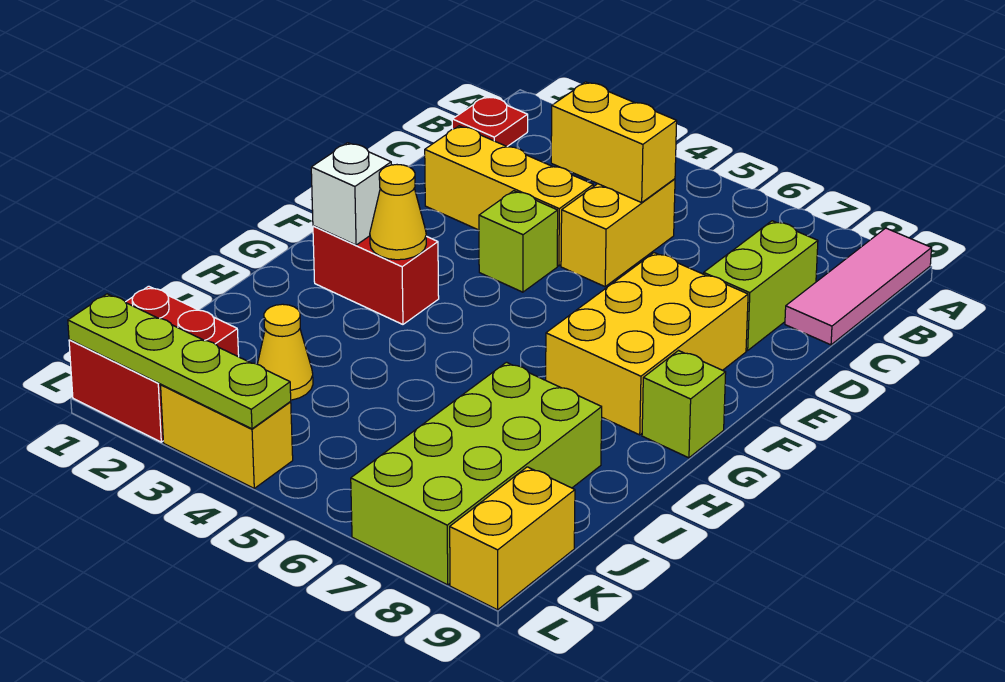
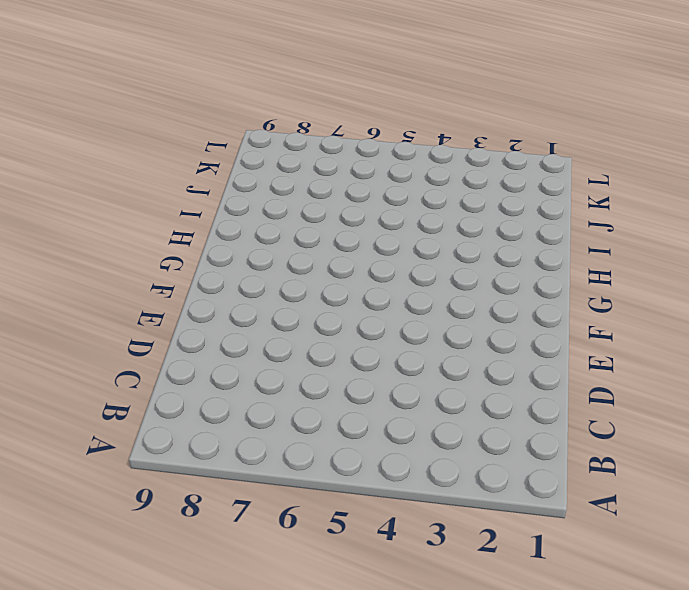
none -> pink tile A9:C9 level 1
none -> red plate B1 level 1
none -> yellow brick C5:D5 level 1

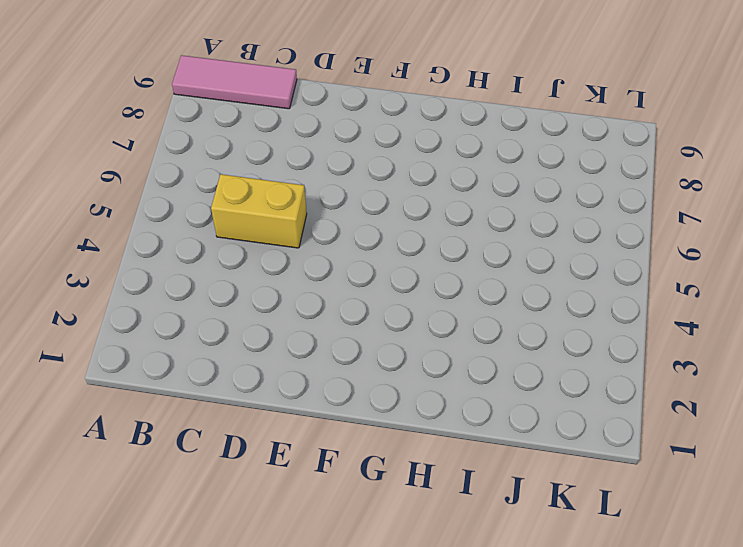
none -> red plate B1 level 1
none -> lime brick C8:D8 level 1
none -> yellow brick D2:D4 level 1

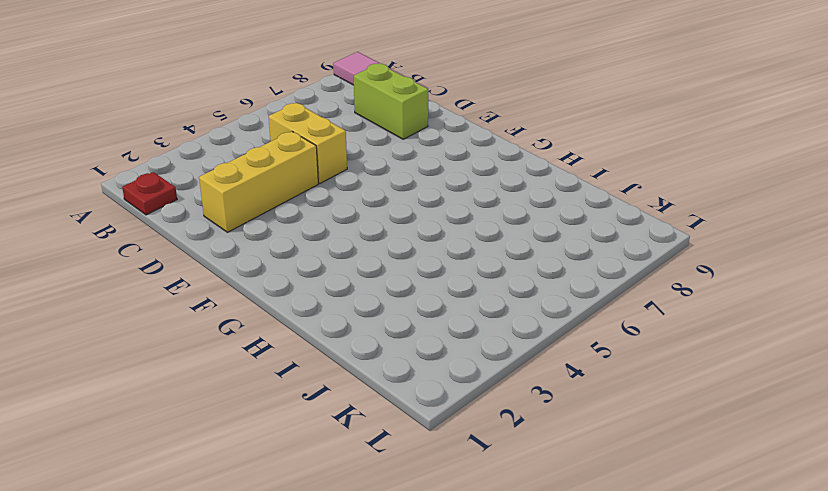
none -> lime brick E4 level 1
none -> yellow brick E7:G8 level 1
none -> red brick G2:G3 level 1

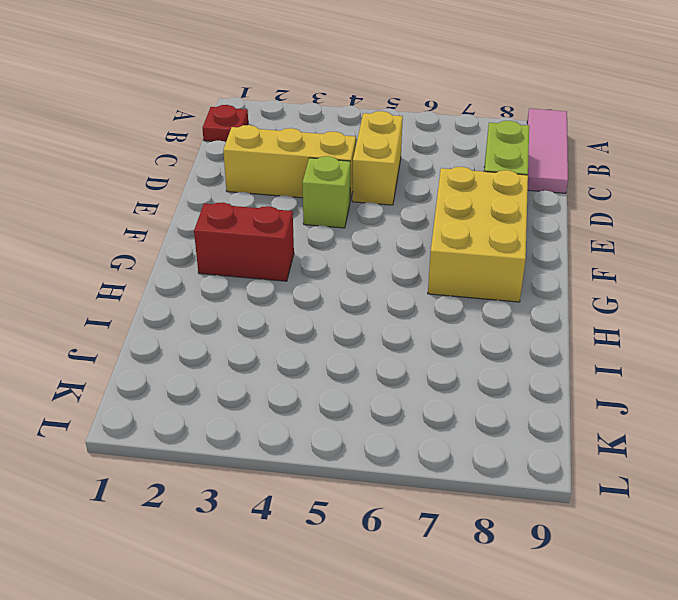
none -> lime brick G9 level 1
none -> lime brick I7:L8 level 1
none -> yellow cone J3 level 1

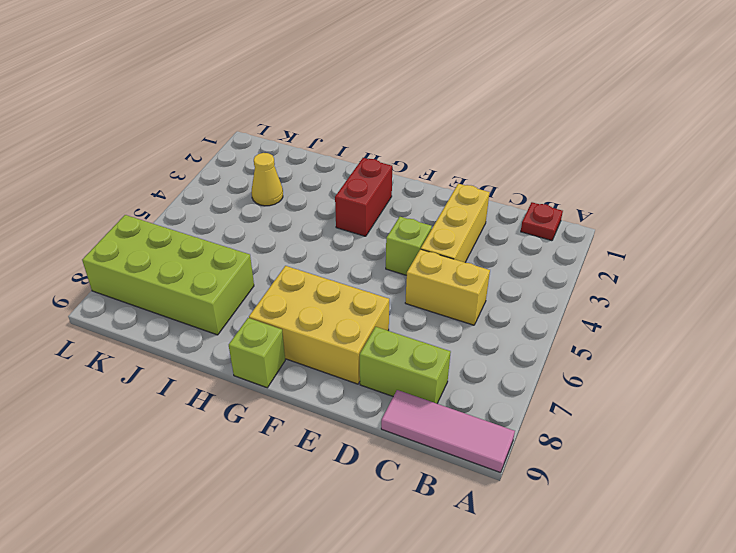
none -> red brick K1:L2 level 1
none -> yellow brick K9:L9 level 1
none -> yellow brick L3:L4 level 1

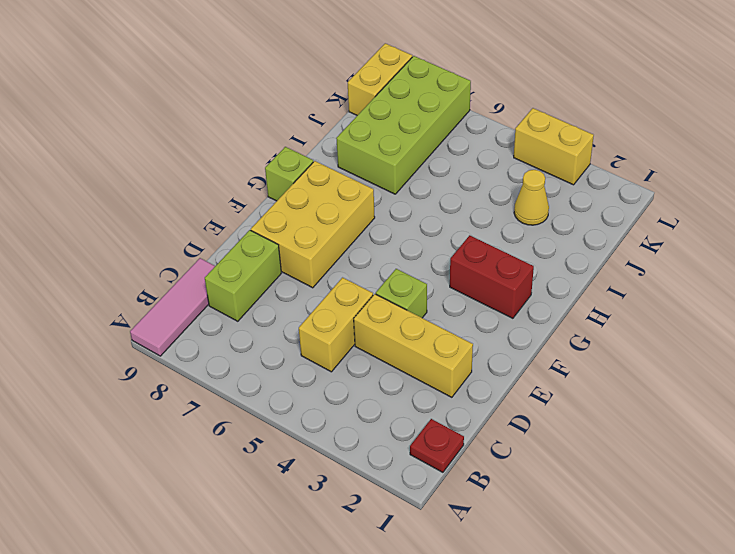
none -> red brick K1:L2 level 1
none -> yellow brick C4:C5 level 2
none -> white brick G2 level 2

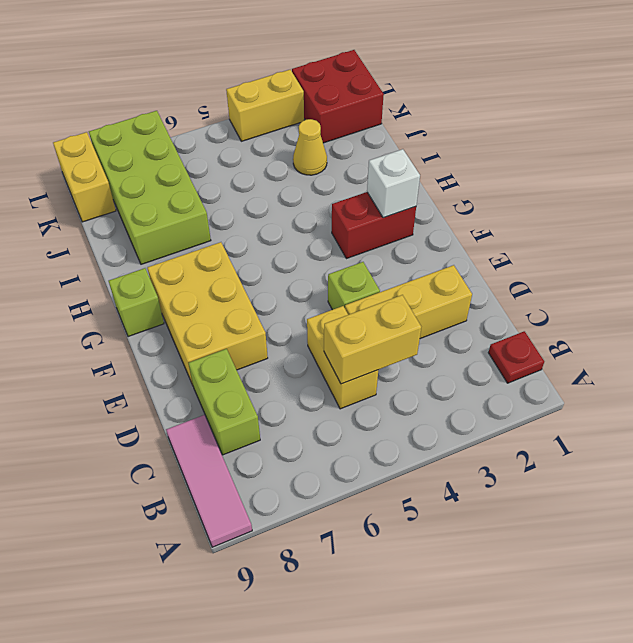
none -> yellow cone G3 level 2
none -> lime plate L1:L4 level 2

